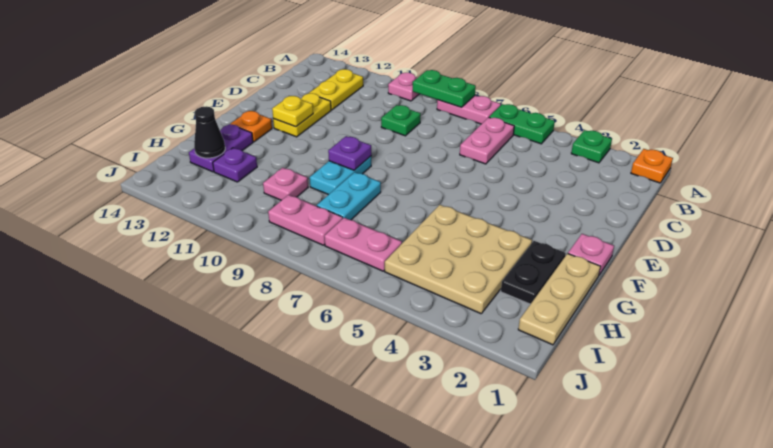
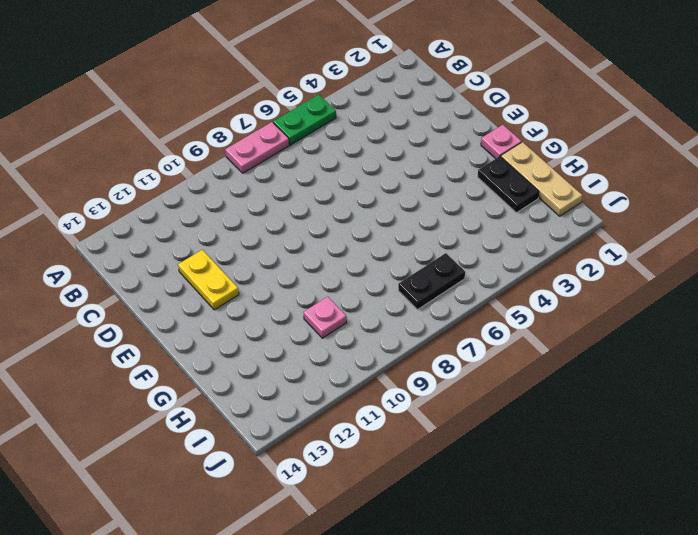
black plate I6:I7 level 1 -> pink plate I6:I7 level 1
none -> orange plate A1 level 1
none -> green plate A3 level 1
none -> pink plate A10 level 1

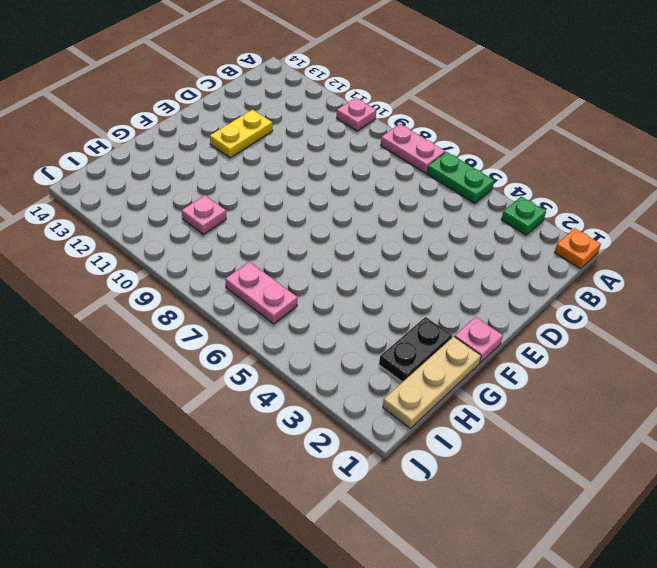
none -> pink plate B6:C6 level 1
none -> yellow plate B12:C12 level 1
none -> green plate C9 level 1

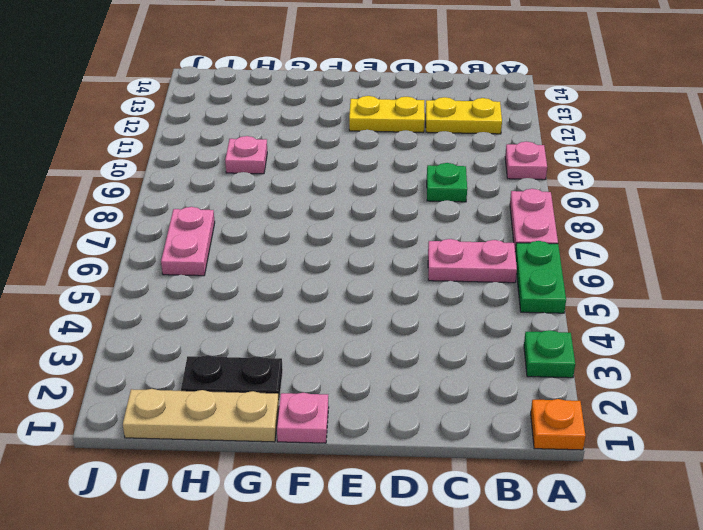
none -> cyan plate F9:G9 level 1
none -> orange plate F13 level 1
none -> tan plate G3:I5 level 1

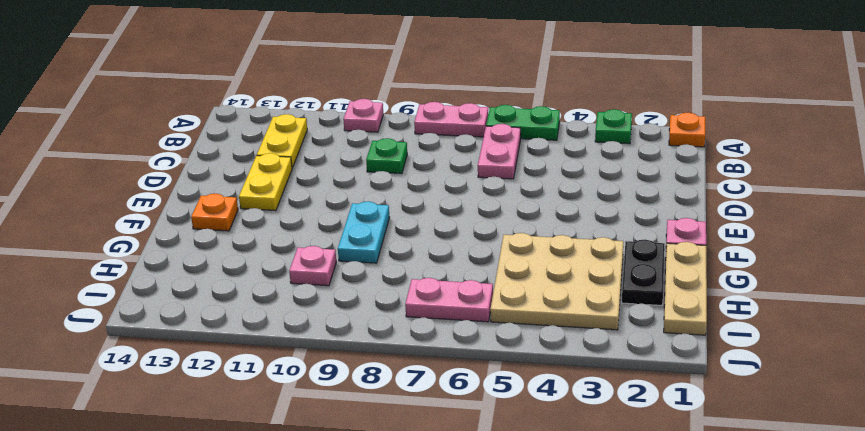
none -> cyan plate G8:H8 level 1
none -> purple plate G13:H13 level 1
none -> purple plate H12 level 1

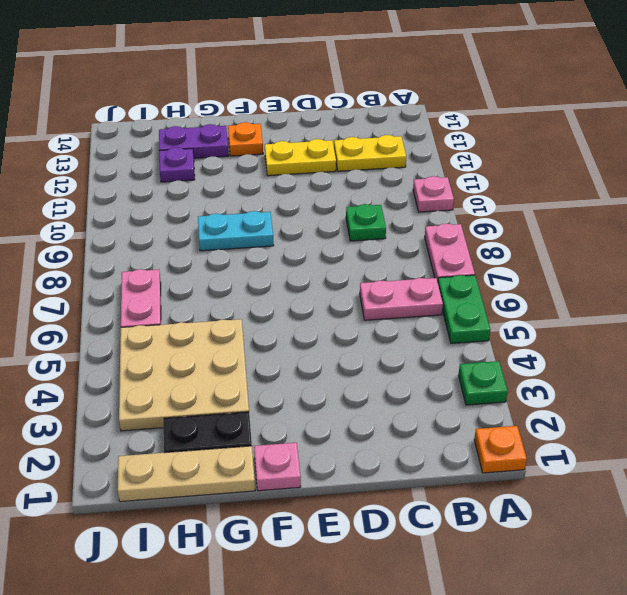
none -> cyan plate G8:H8 level 1
none -> pink plate H10 level 1
none -> pink plate I8:I9 level 1

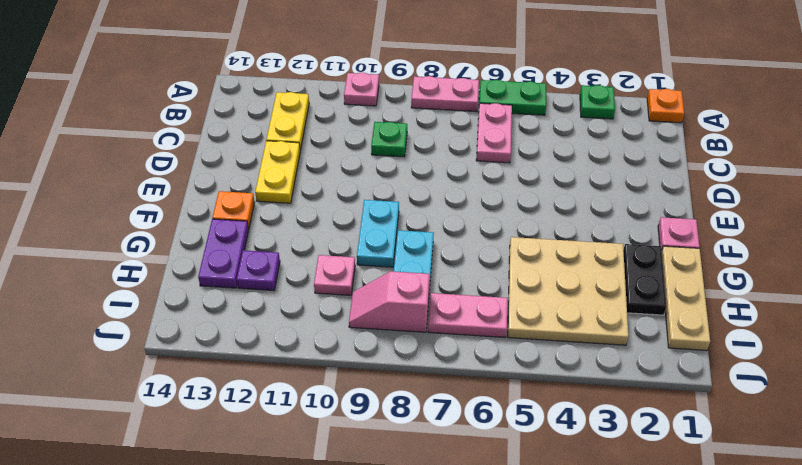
pink slope I8:I9 level 1 top 8 -> pink plate I8:I9 level 1
none -> green plate A8:A9 level 2
none -> yellow plate E12 level 2
none -> purple plate F9 level 2

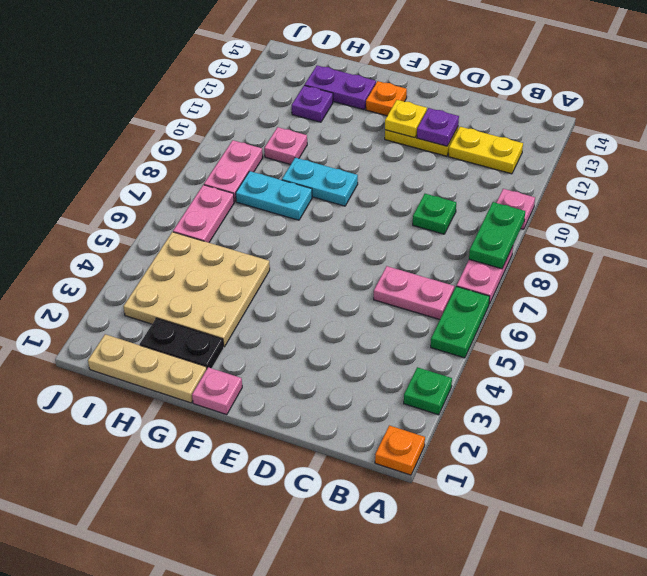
purple plate D12 level 2 -> purple plate F9 level 2
none -> black cone H13 level 2

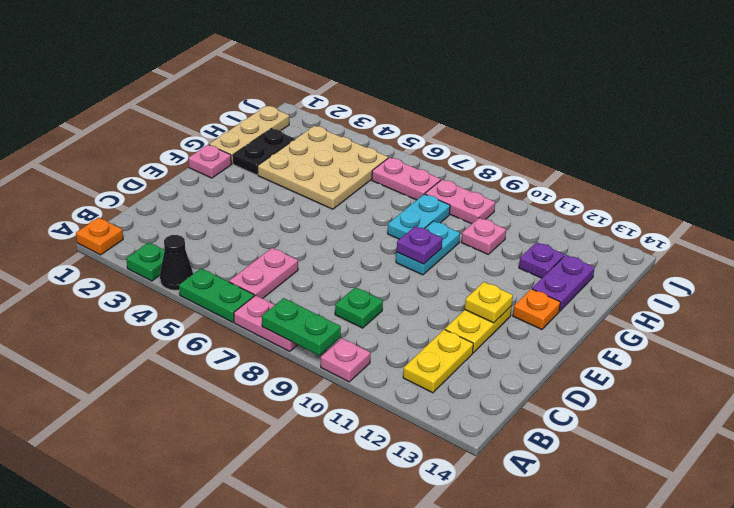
black cone A4 level 1 -> black cone H13 level 2

